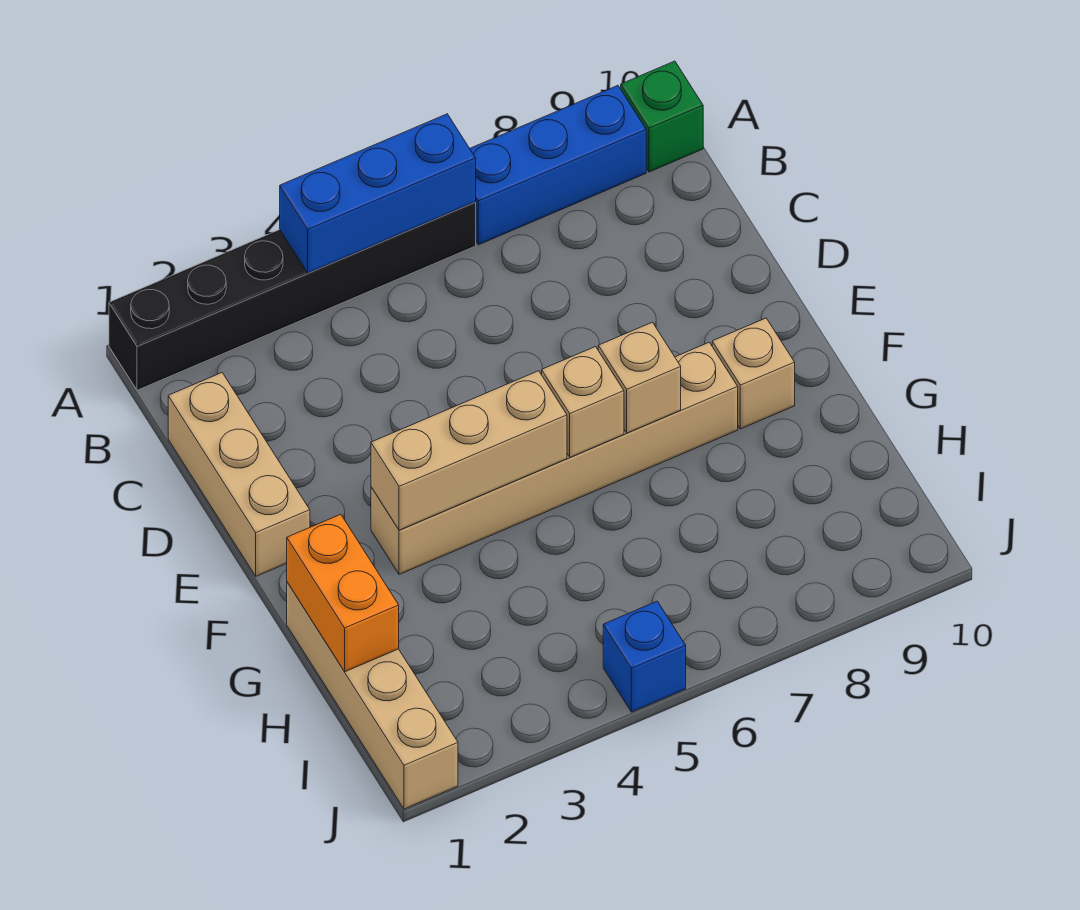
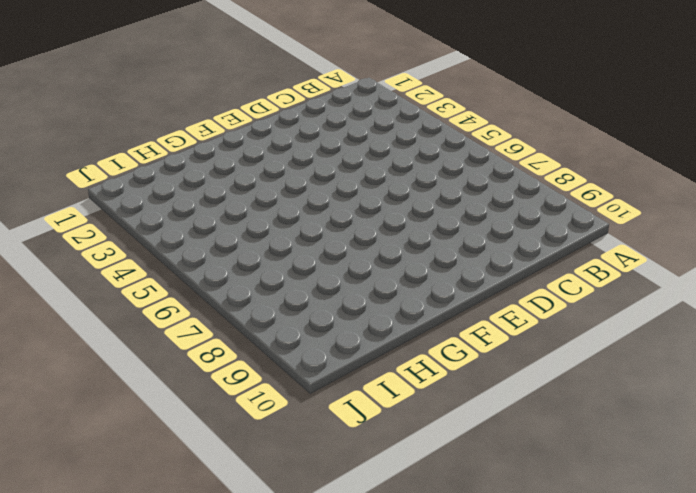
none -> black brick A1:A6 level 1
none -> blue brick A7:A9 level 1
none -> green brick A10 level 1

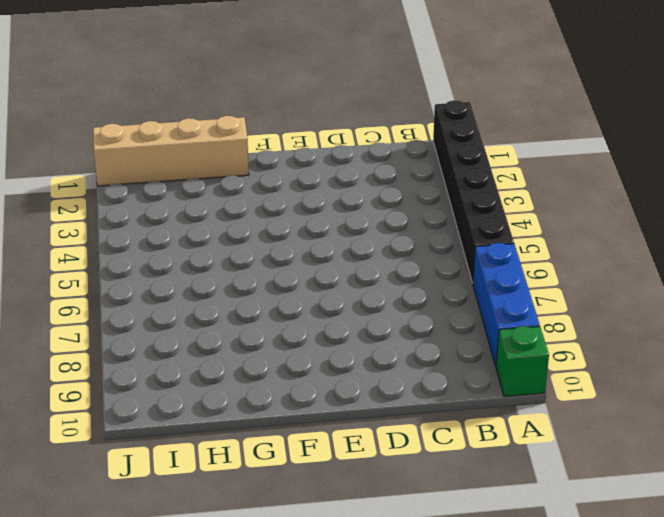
none -> tan brick C1:E1 level 1
none -> tan brick F3:F8 level 1
none -> tan brick F9 level 1

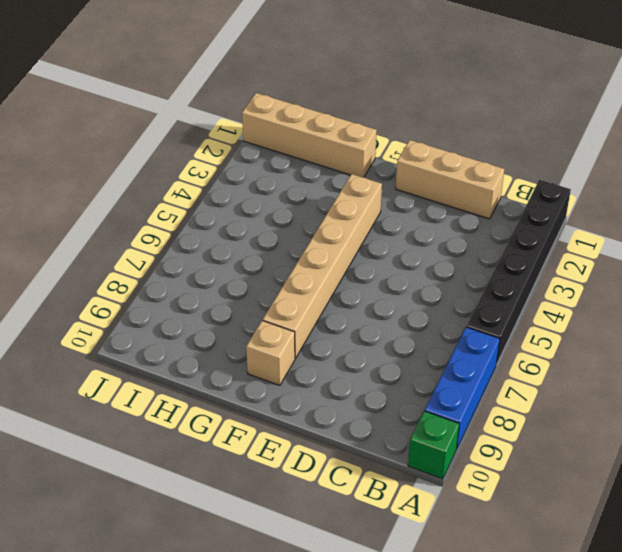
none -> blue brick J5 level 1
none -> blue brick A4:A6 level 2
none -> tan brick F3:F5 level 2

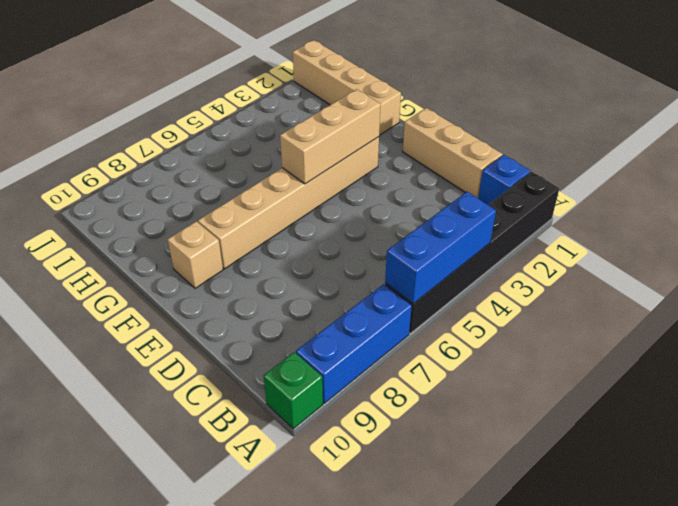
blue brick B1 level 1 -> blue brick J5 level 1
none -> tan brick F6 level 2
none -> tan brick F7 level 2
none -> orange brick G1:H1 level 2

